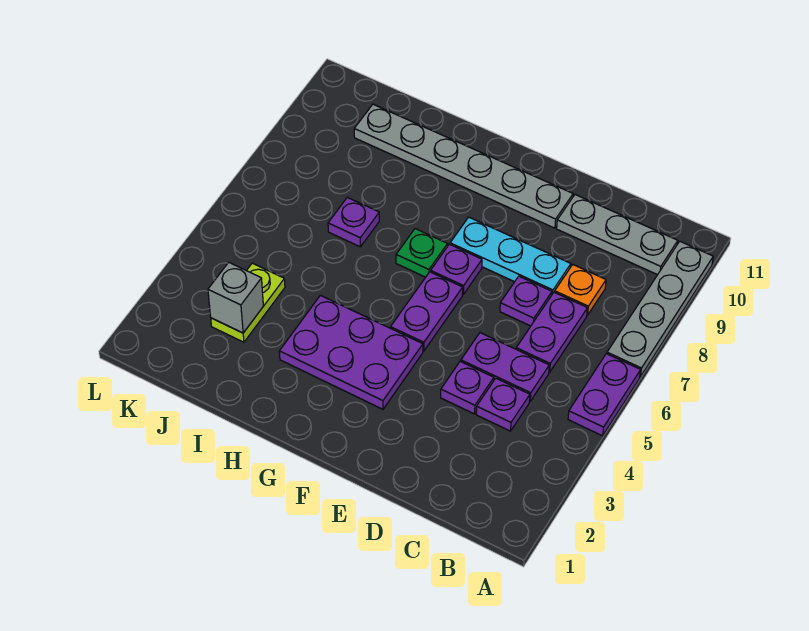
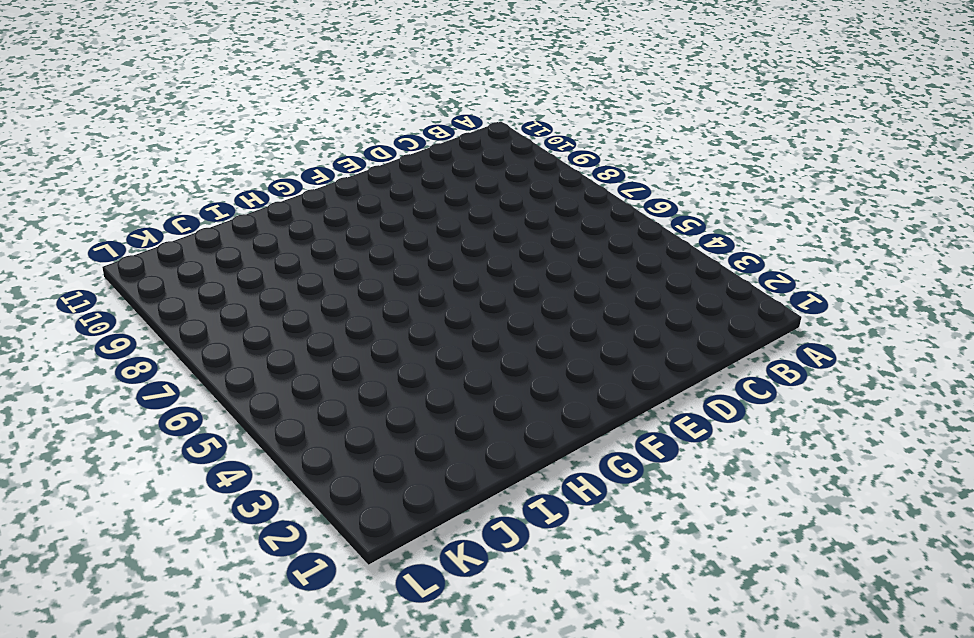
none -> purple plate A5:A6 level 1
none -> grey plate A7:A10 level 1
none -> grey plate B10:D10 level 1

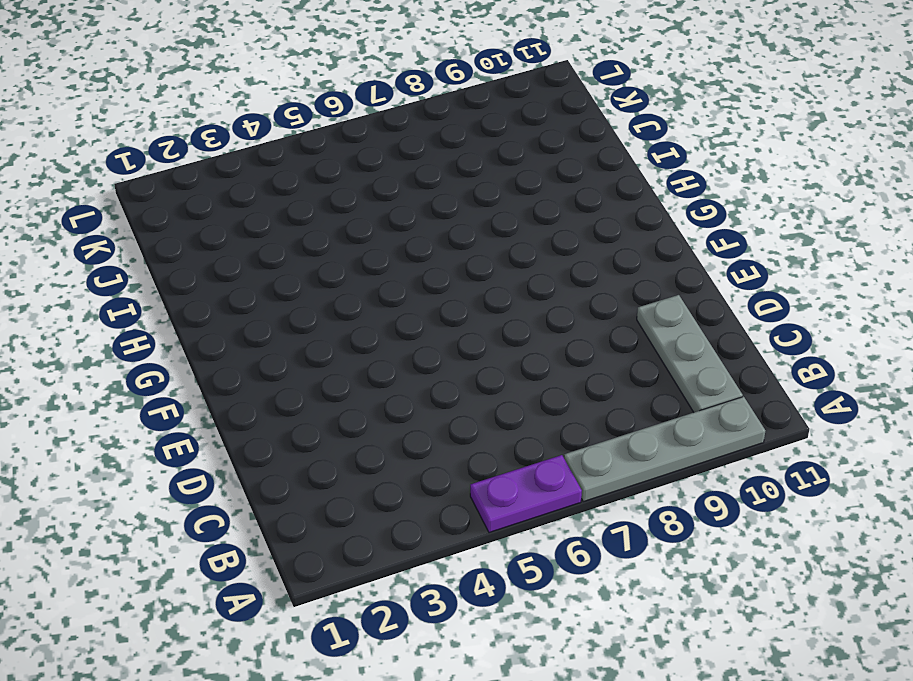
none -> purple plate C4 level 1
none -> purple plate C5:D5 level 1
none -> purple plate C6:C7 level 1

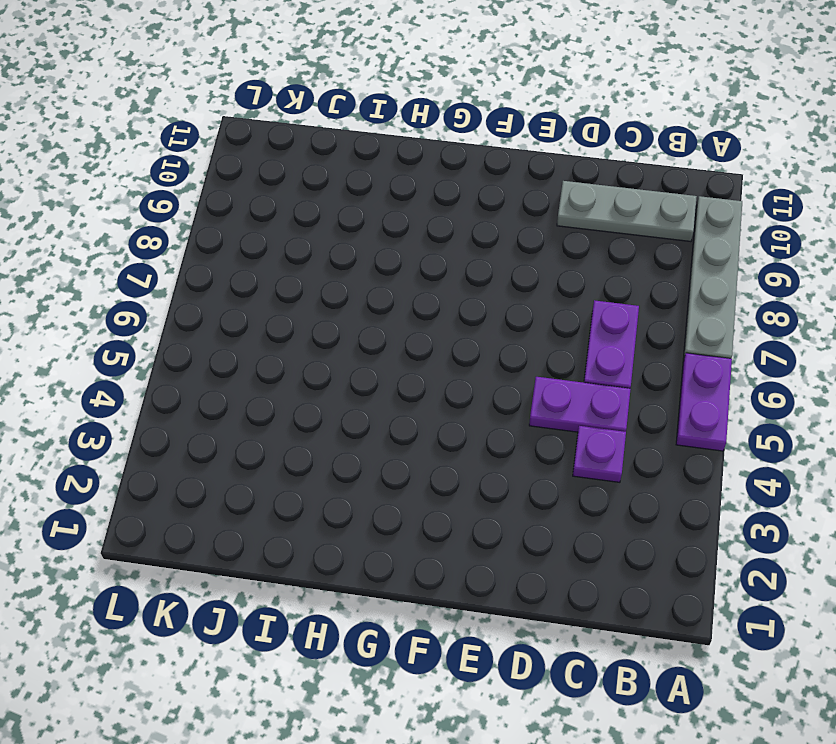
none -> orange plate C8 level 1
none -> purple plate D4 level 1
none -> purple plate D7 level 1

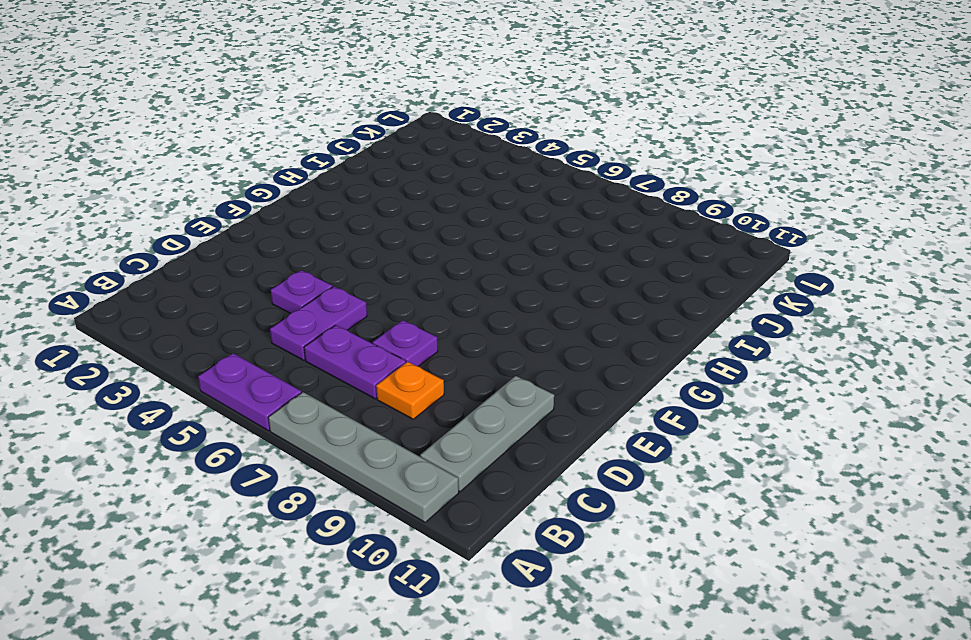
none -> purple plate C4 level 1
none -> cyan plate D8:F8 level 1
none -> grey plate E10:J10 level 1

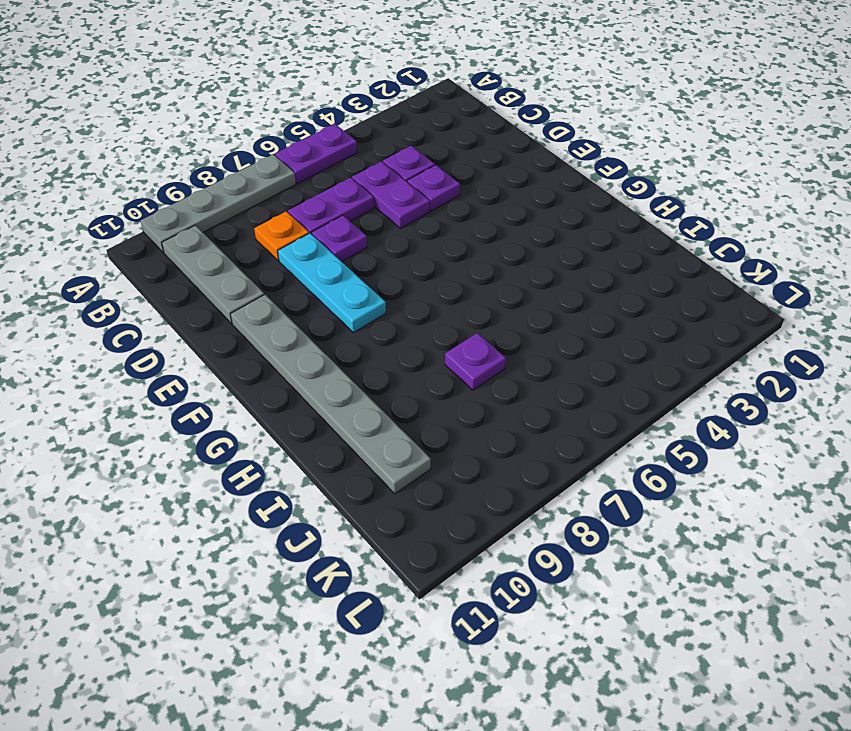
none -> purple plate F3:H4 level 1
none -> purple plate F5:F6 level 1
none -> purple plate F7 level 1

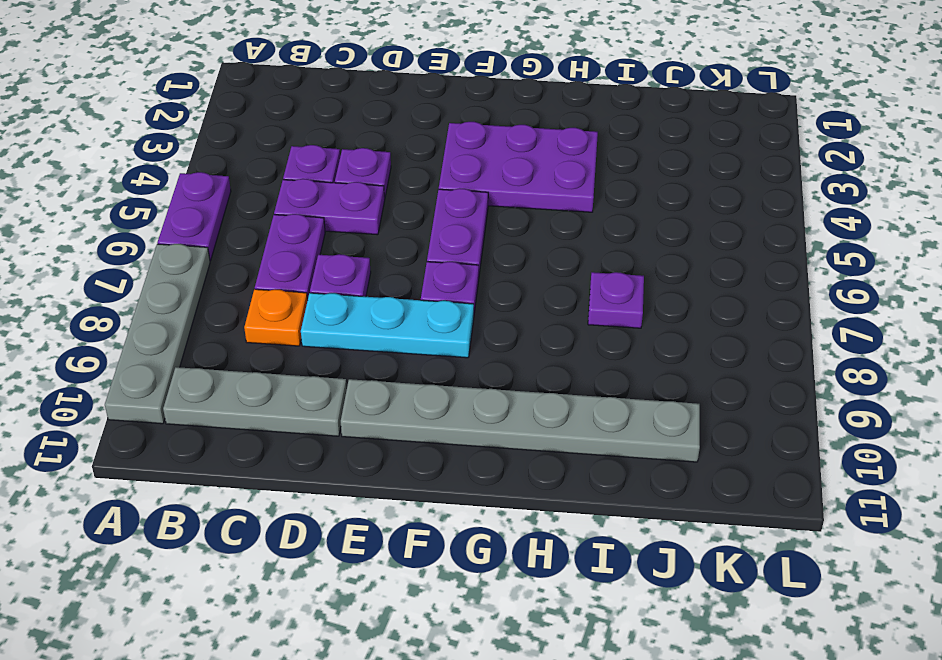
none -> green plate G7 level 1
none -> lime plate J3:J4 level 1
none -> grey brick J3 level 2

